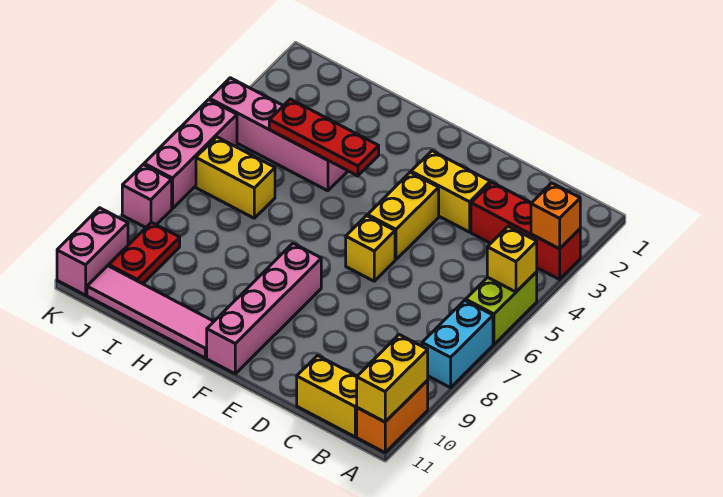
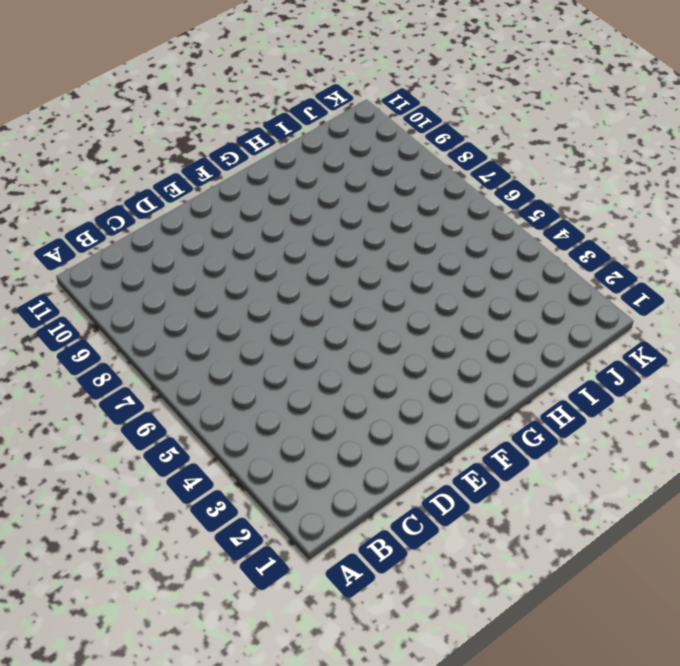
none -> red brick A3:C3 level 1
none -> lime brick A5:A6 level 1
none -> cyan brick A7:A8 level 1

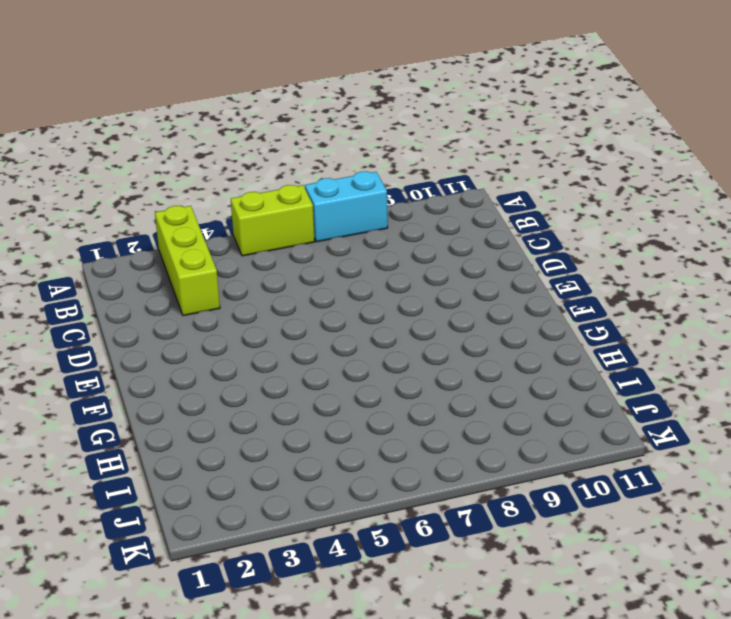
lime brick A3:C3 level 1 -> red brick A3:C3 level 1
none -> orange brick A10:A11 level 1
none -> yellow brick B11:C11 level 1
none -> yellow brick D3:E3 level 1

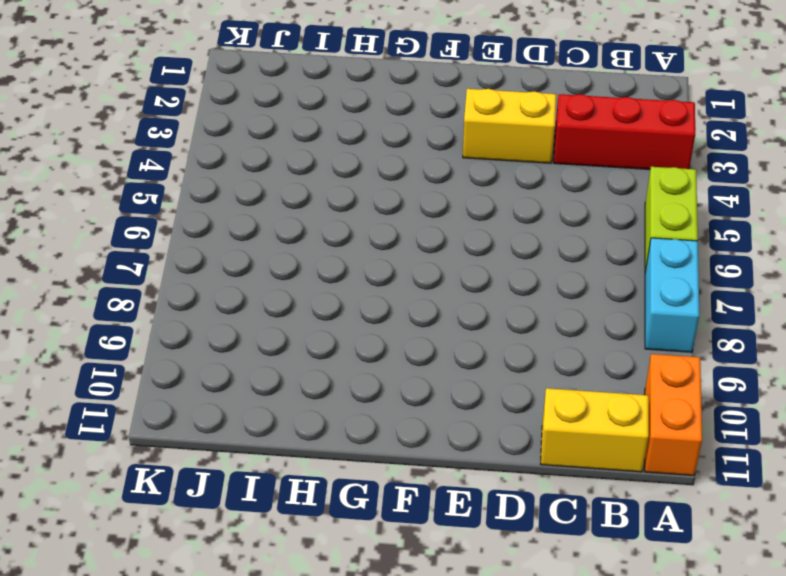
none -> yellow brick E4:E5 level 1
none -> yellow brick E6 level 1
none -> pink brick F8:F11 level 1

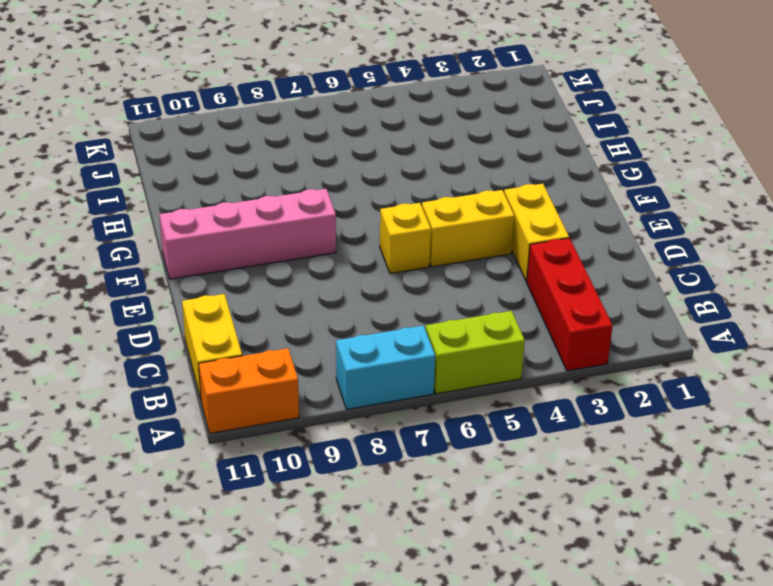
none -> pink tile G11:J11 level 1
none -> pink brick H4:K4 level 1
none -> yellow brick I6:J6 level 1

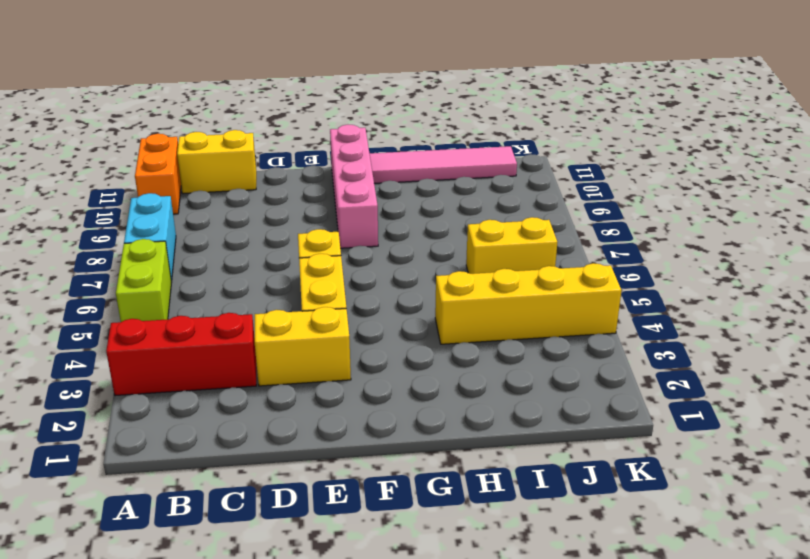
yellow brick H4:K4 level 1 -> pink brick H4:K4 level 1
none -> red plate J9:J10 level 1
none -> pink brick K5:K7 level 1
none -> pink brick K8 level 1

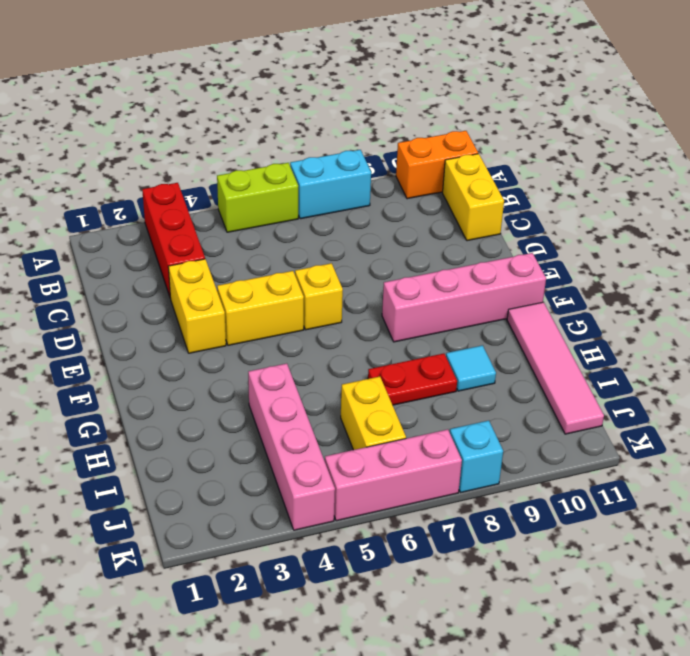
red plate H7:H8 level 1 -> red plate J9:J10 level 1
cyan tile H9 level 1 -> none
cyan brick K8 level 1 -> pink brick K8 level 1
none -> pink brick K10:K11 level 1
none -> orange brick A3 level 2
none -> yellow brick A5 level 2

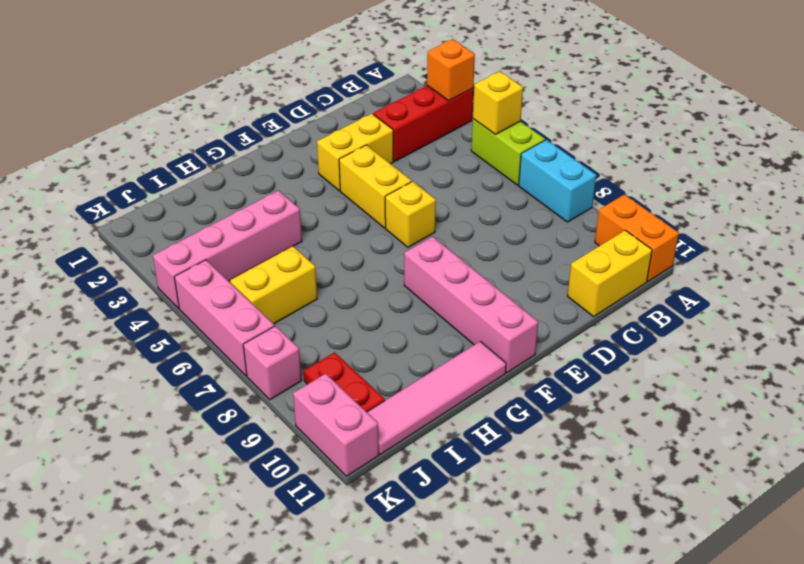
none -> yellow brick A10:A11 level 2
none -> red plate G4:I4 level 2

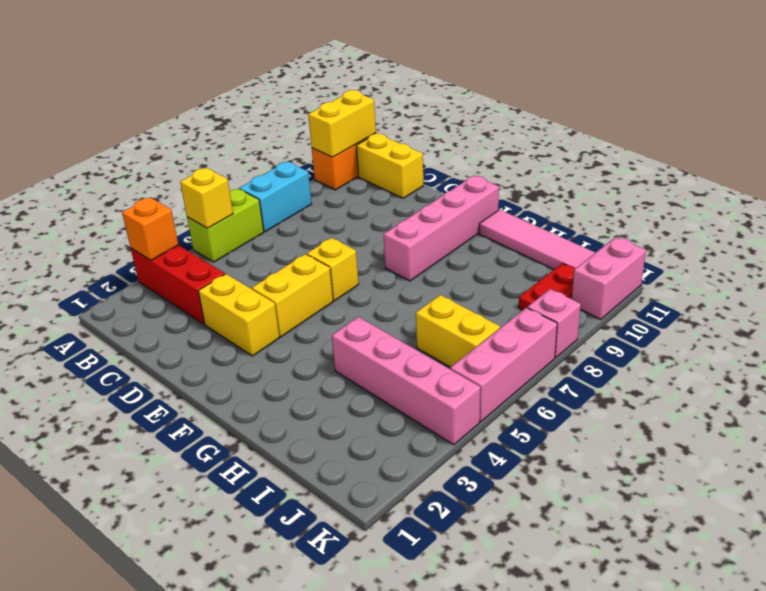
none -> red plate G4:I4 level 2

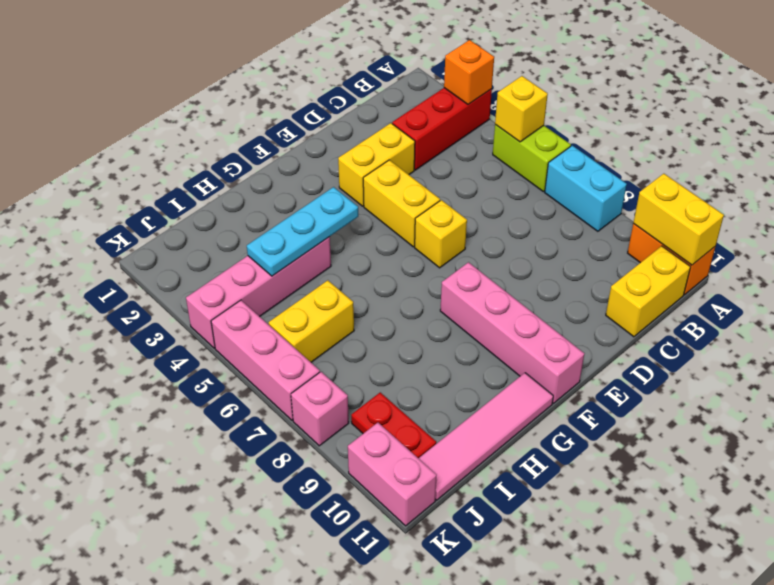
cyan plate G4:I4 level 2 -> red plate G4:I4 level 2

